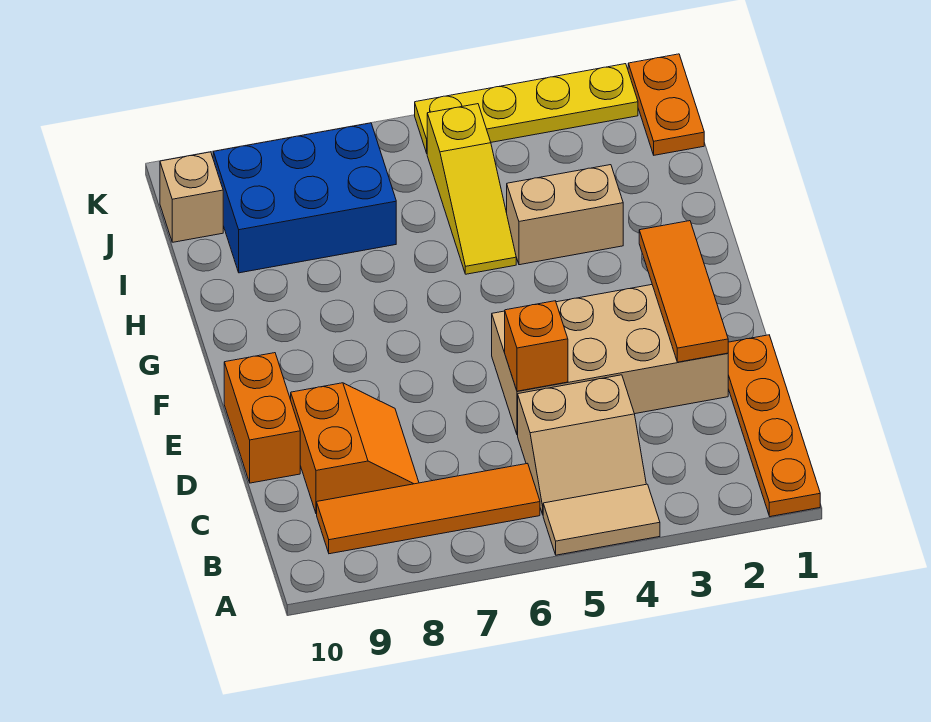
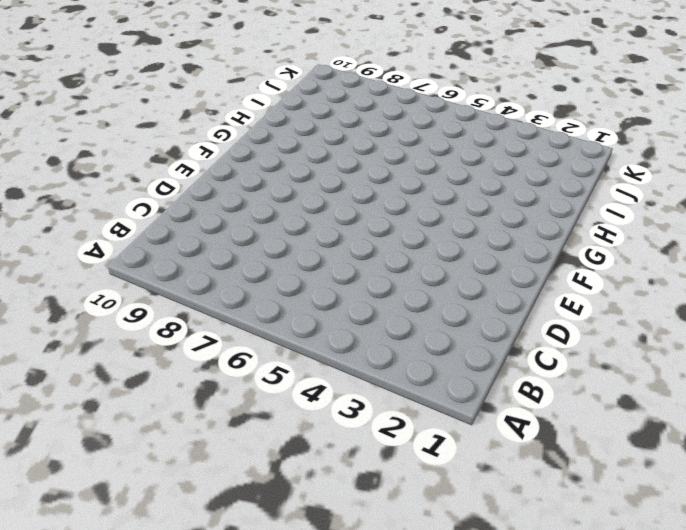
none -> orange plate A1:D1 level 1
none -> tan tile A4:A5 level 1
none -> tan slope B4:C5 level 1 top C

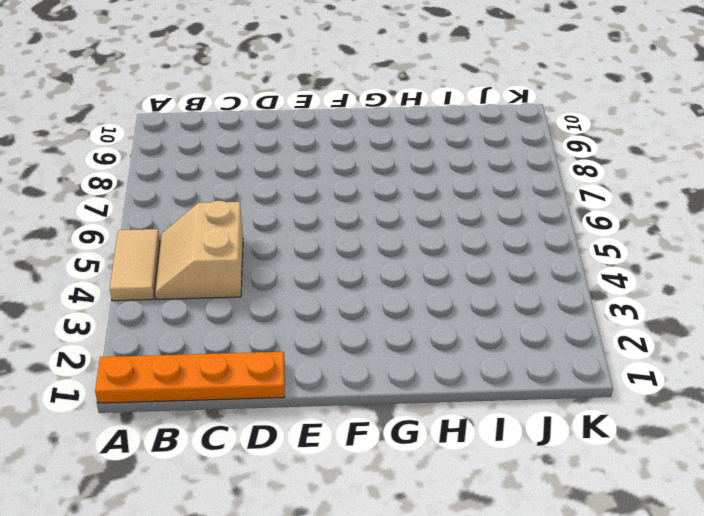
none -> orange tile B6:B9 level 1
none -> orange slope C8:D9 level 1 top 9
none -> tan brick D2:E5 level 1

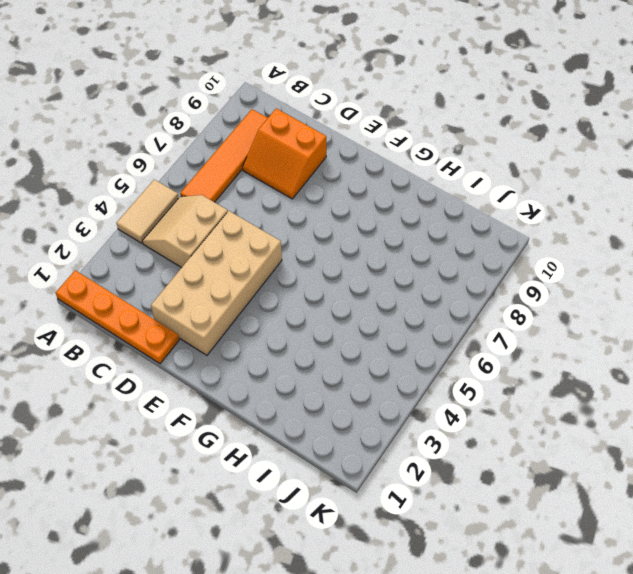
none -> orange brick D10:E10 level 1
none -> tan brick H3:H4 level 1
none -> yellow slope H5:J5 level 1 top J

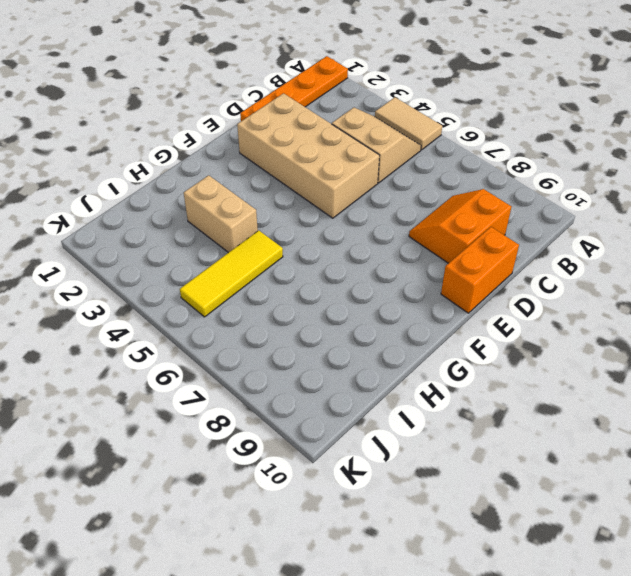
yellow tile H5:J5 level 1 -> yellow slope H5:J5 level 1 top J
none -> orange tile B6:B9 level 1
none -> blue brick I7:J9 level 1
none -> orange plate J1:K1 level 1

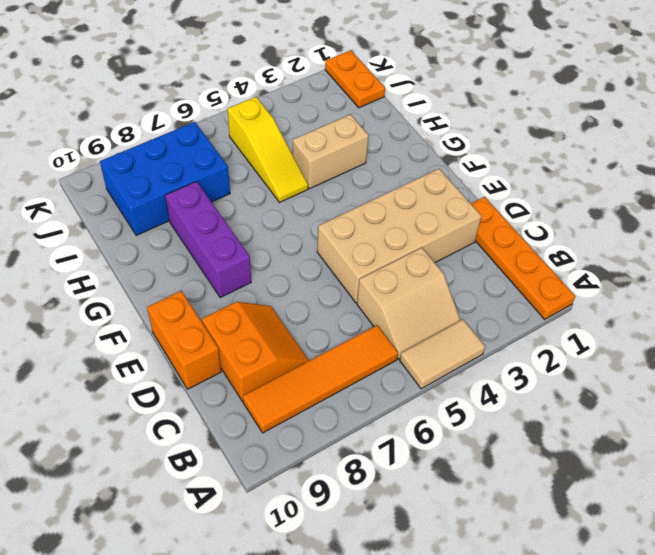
purple brick F8:H8 level 1 -> none
none -> tan brick J10 level 1
none -> yellow plate K2:K5 level 1
none -> orange tile D2:F2 level 2

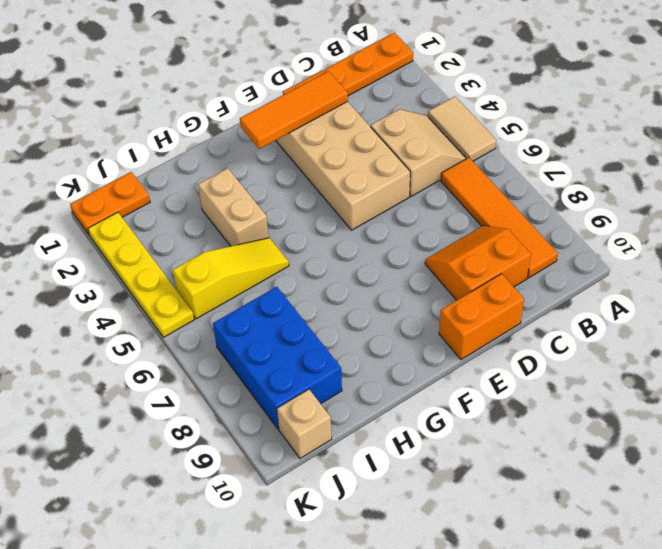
none -> orange brick D5 level 2

